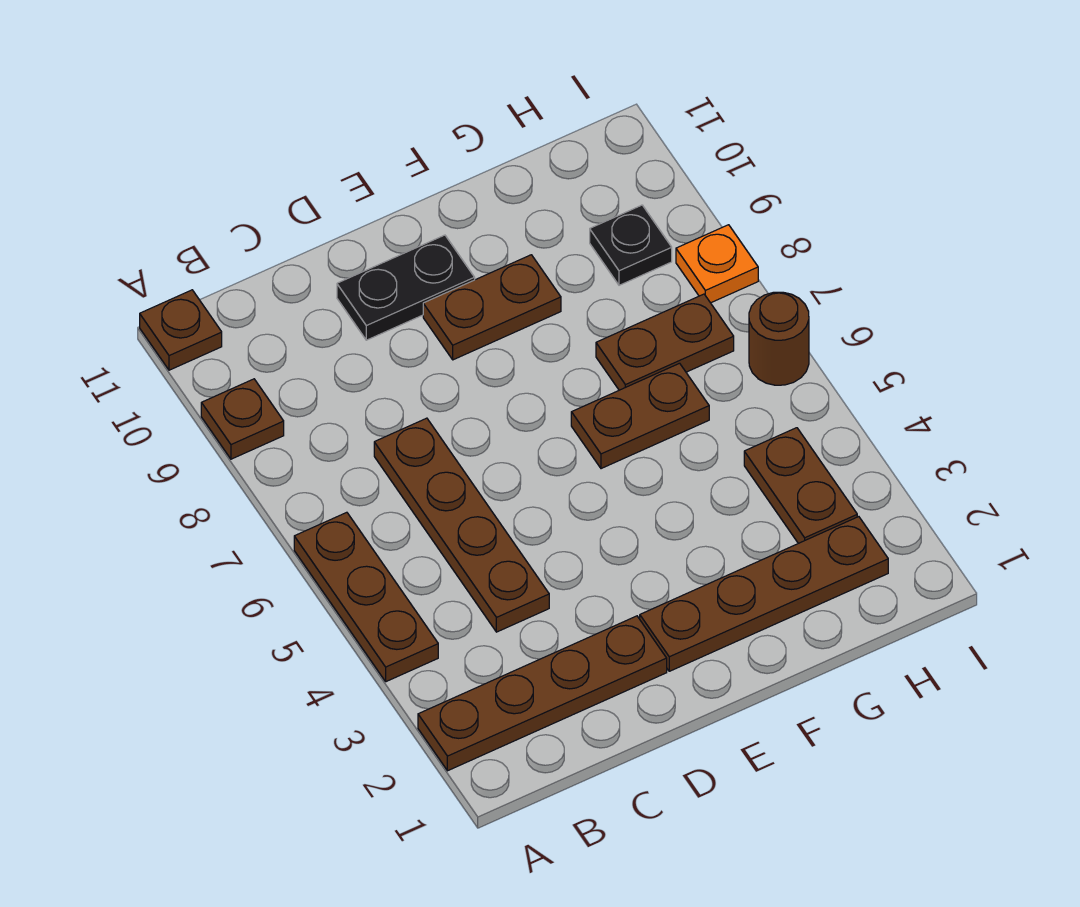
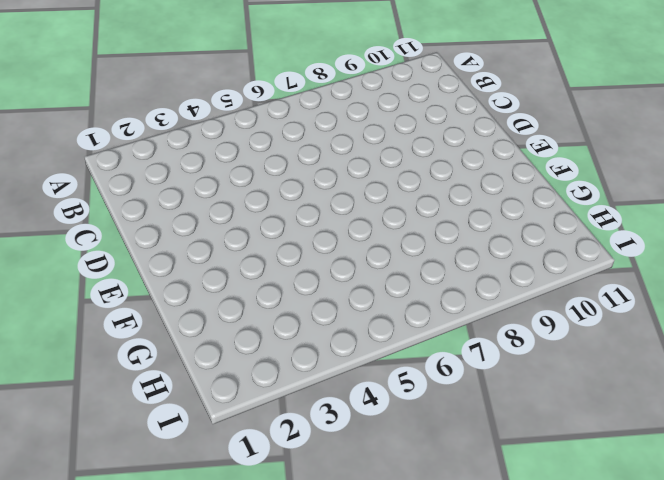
none -> brown plate A2:D2 level 1
none -> brown plate A4:A6 level 1
none -> brown plate A9 level 1

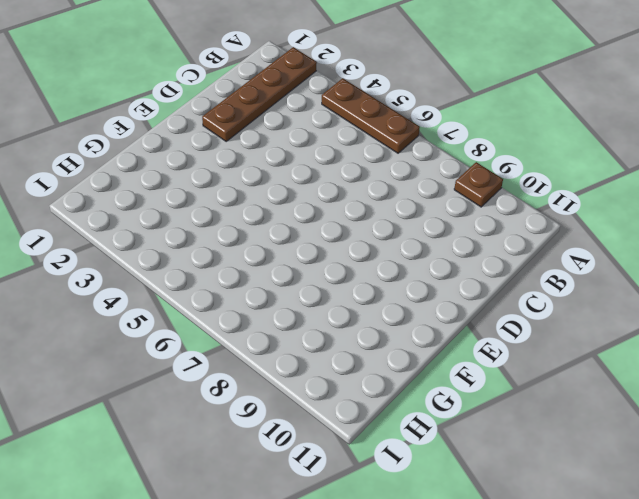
none -> brown plate A11 level 1
none -> brown plate C4:C7 level 1
none -> black plate D10:E10 level 1

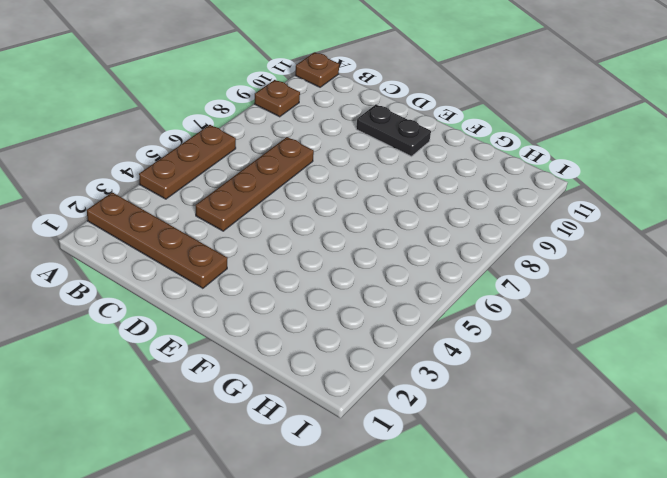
none -> brown plate E2:H2 level 1
none -> brown plate E9:F9 level 1
none -> brown plate F6:G6 level 1

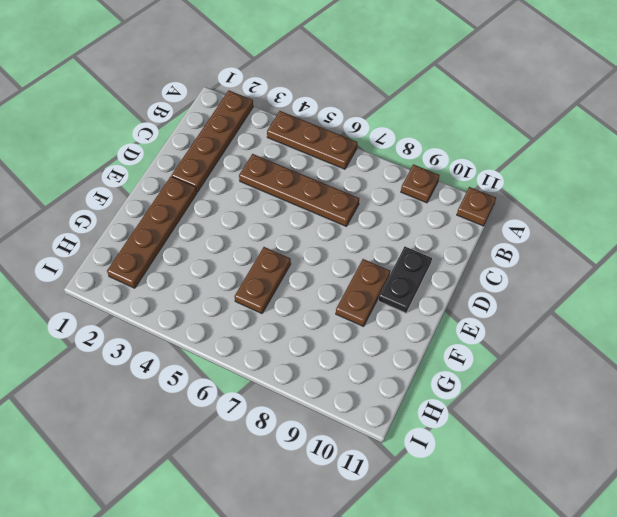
none -> brown plate G7:H7 level 1
none -> brown plate H3:H4 level 1
none -> black plate H9 level 1

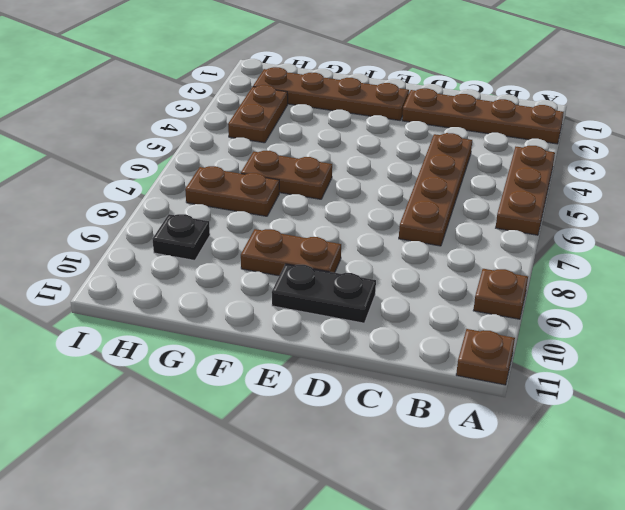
none -> brown round brick I6 level 1
none -> orange plate I8 level 1

